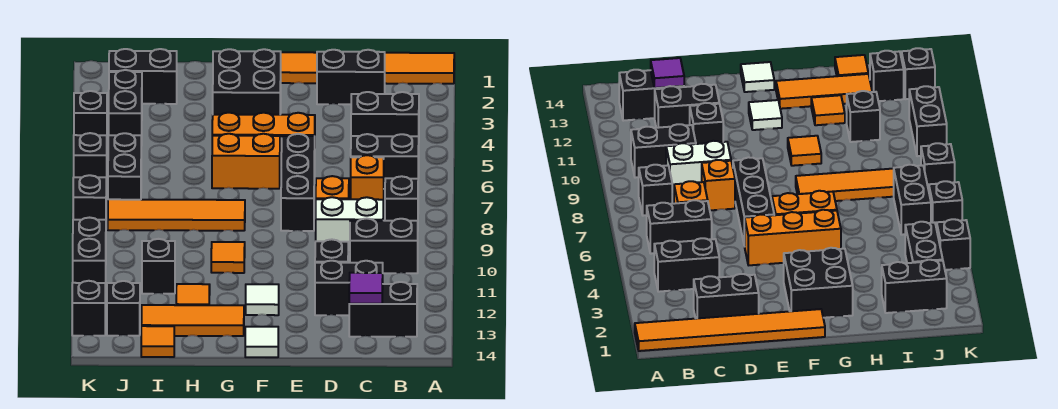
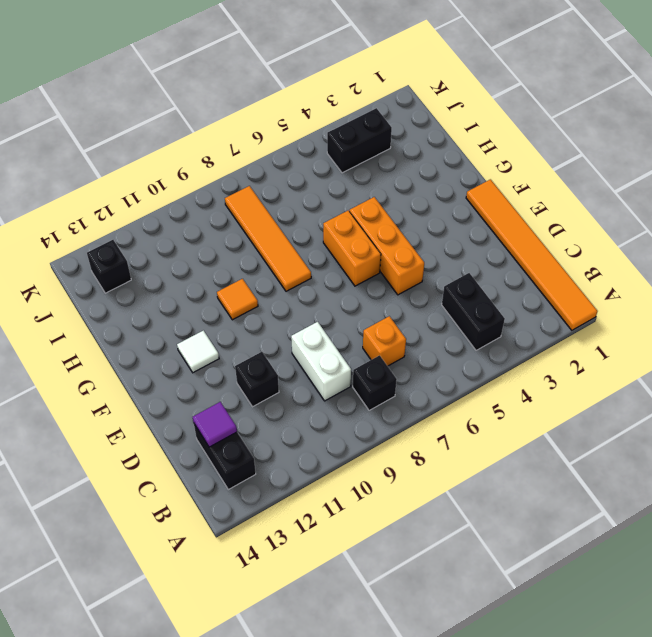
none -> black brick B6:C6 level 1
none -> black brick B10:C10 level 1
none -> black brick C2:D2 level 1
none -> black brick C12:D12 level 1

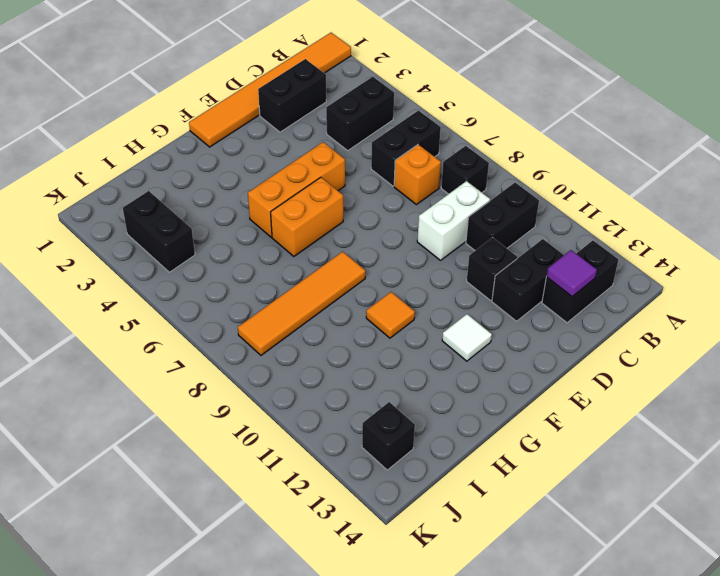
none -> orange brick D8 level 1
none -> black brick E6:E8 level 1
none -> black brick F2:G3 level 1
none -> white tile F14 level 1

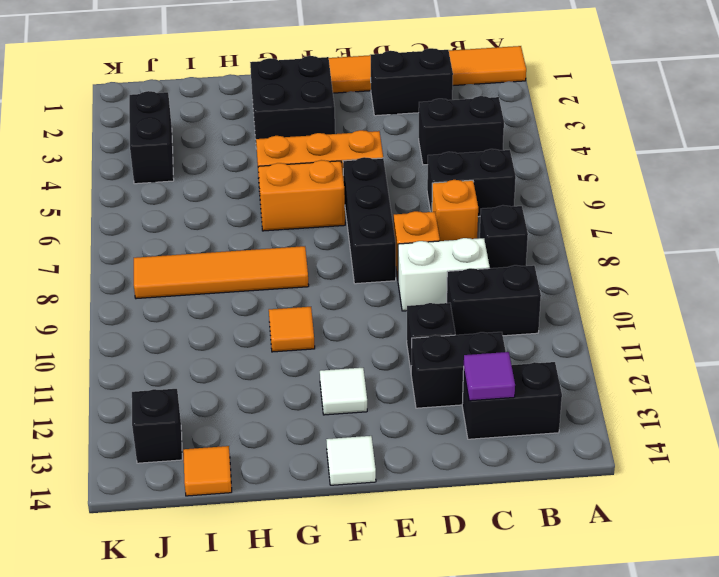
none -> orange tile G13:I13 level 1
none -> orange tile H12 level 1
none -> black brick I2:J2 level 1
none -> black brick I11 level 1

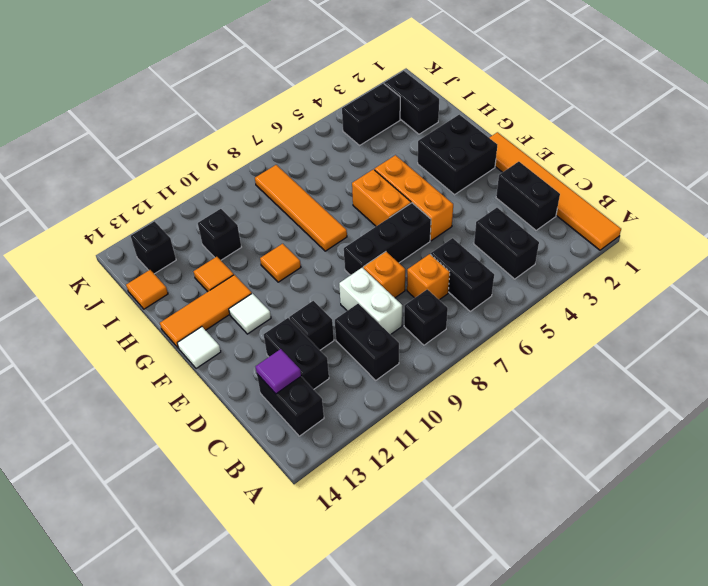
orange tile G12:G14 level 1 -> orange tile G13:I13 level 1
none -> black brick J6:J7 level 1
none -> black brick K4 level 1
none -> black brick K6 level 1
none -> black brick K8 level 1

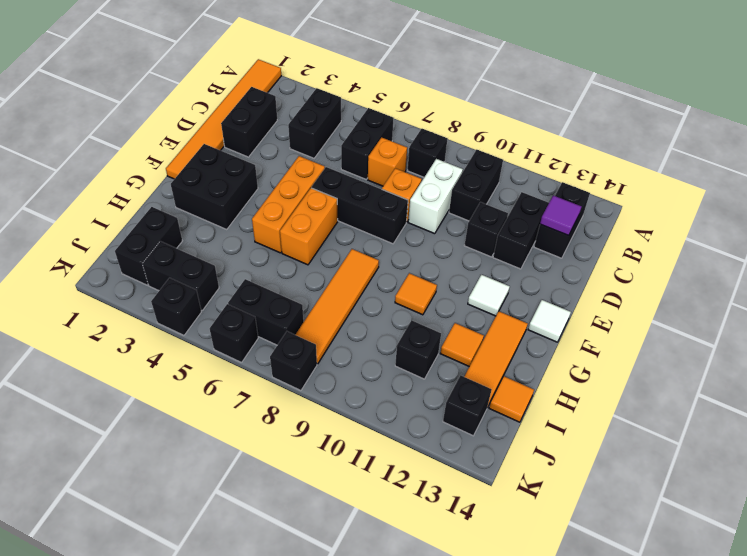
none -> black brick K10:K11 level 1
none -> black brick K13 level 1

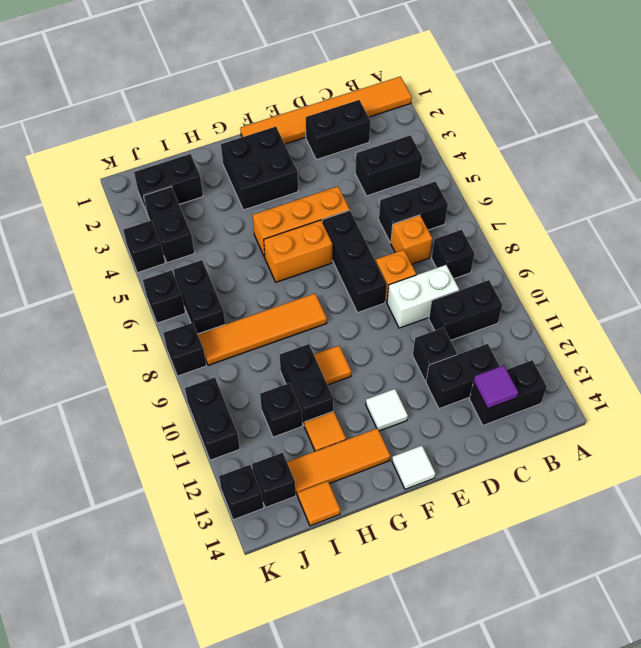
black brick H10:H11 level 1 -> none

